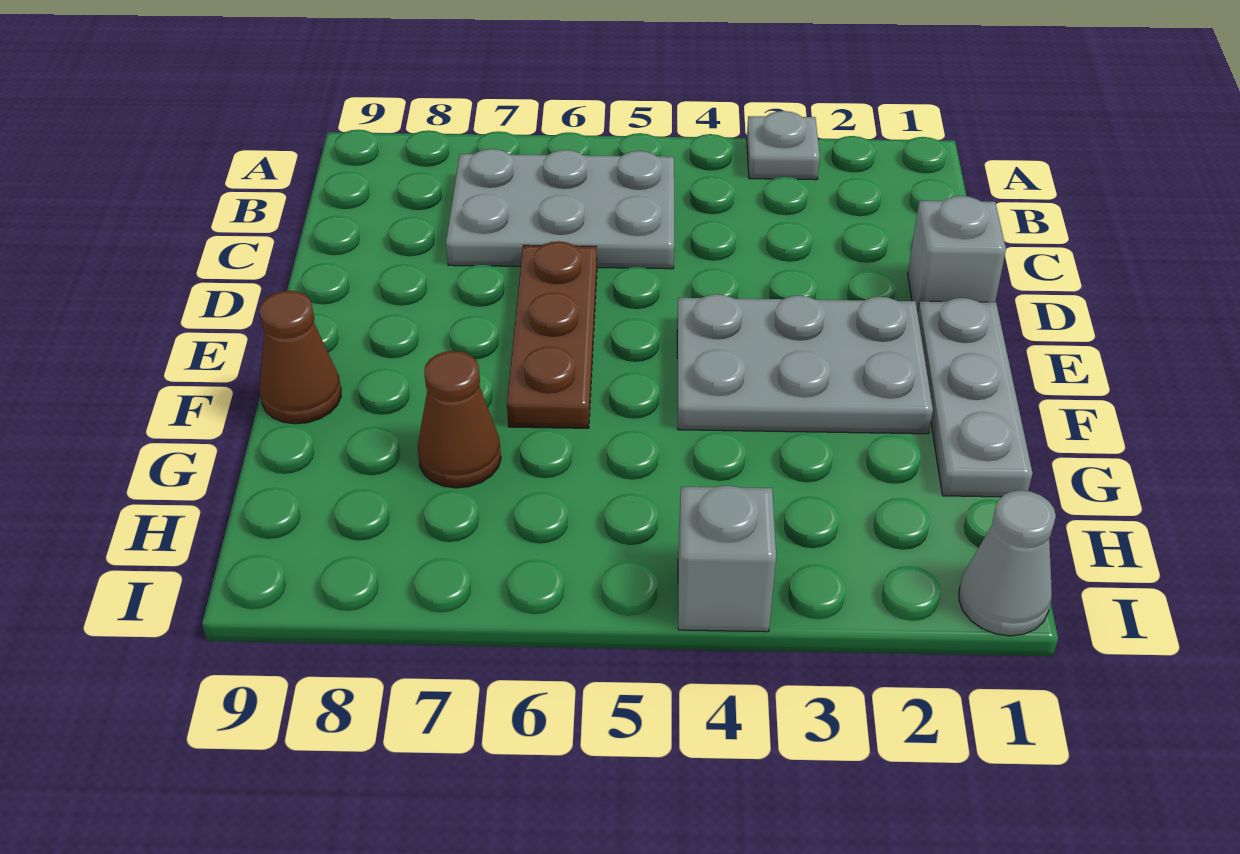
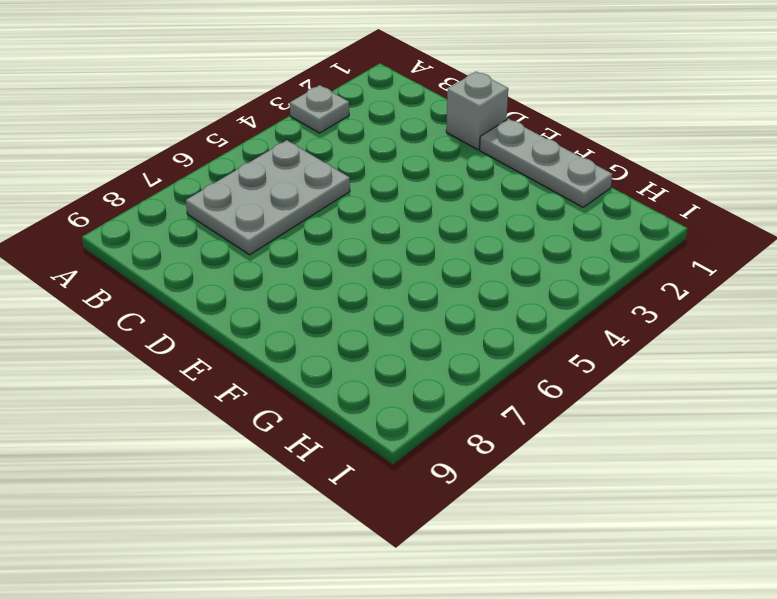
none -> brown plate D6:F6 level 1
none -> grey plate E2:F4 level 1

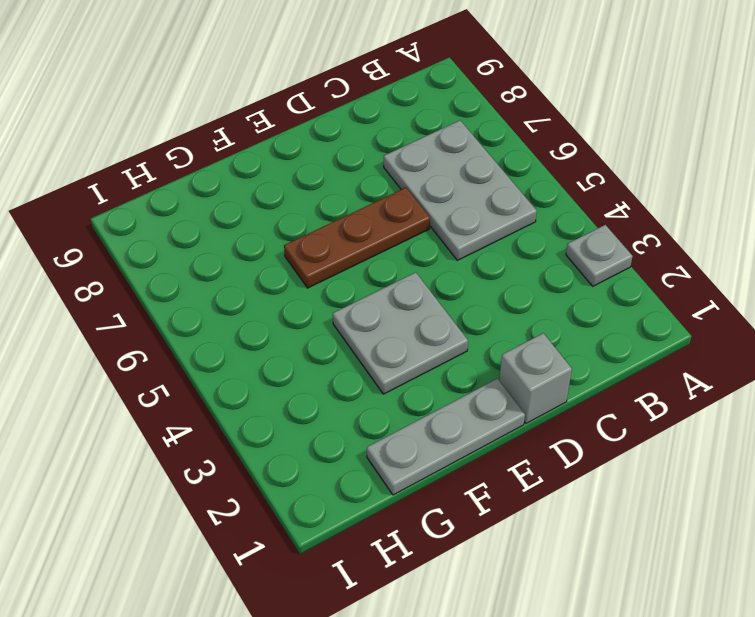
grey plate E3:F4 level 1 -> grey plate E2:F4 level 1
none -> brown cone F9 level 1
none -> brown cone G7 level 1

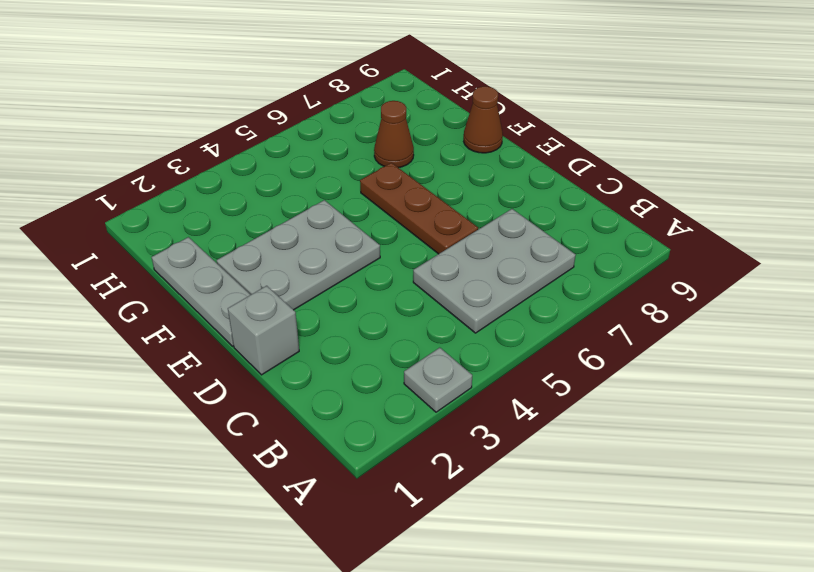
none -> grey cone I1 level 1
none -> grey brick I4 level 1

